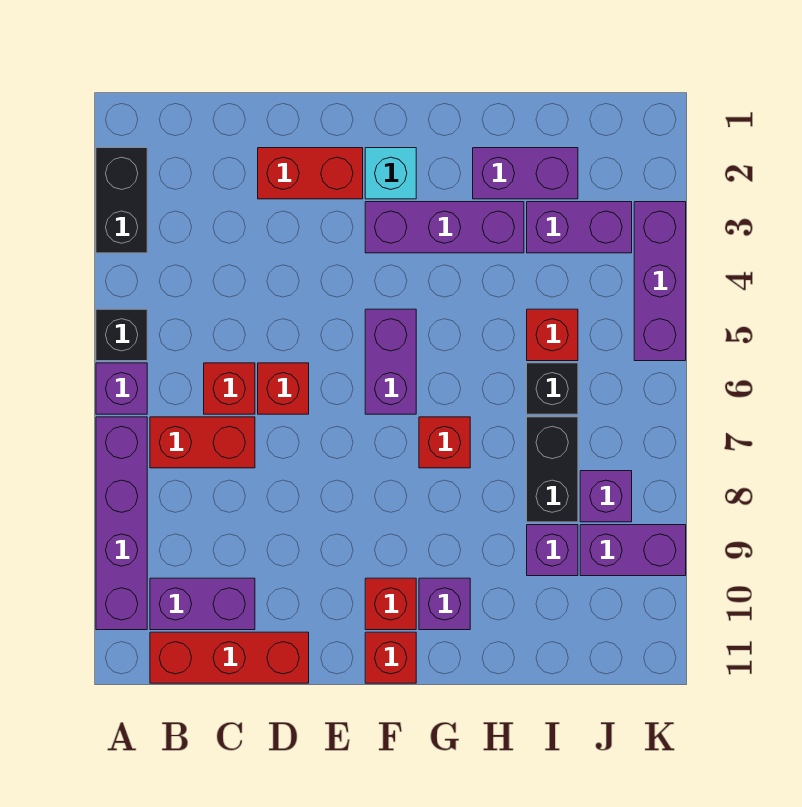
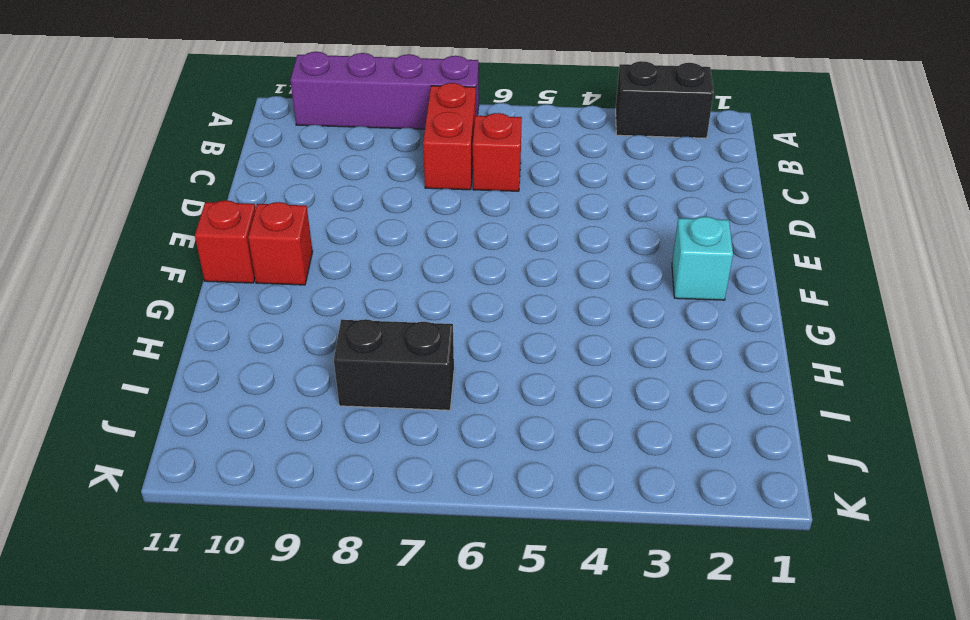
none -> black brick A5 level 1
none -> purple brick A6 level 1
none -> purple brick B10:C10 level 1

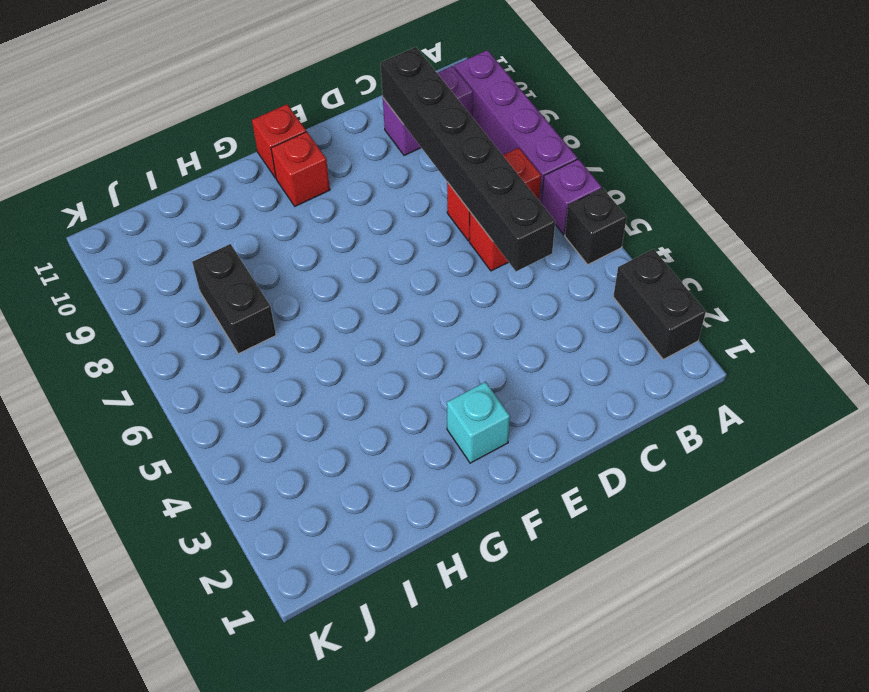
black brick C5:C10 level 2 -> none
none -> red brick B11:D11 level 1
none -> red brick D2:E2 level 1
none -> red brick D6 level 1

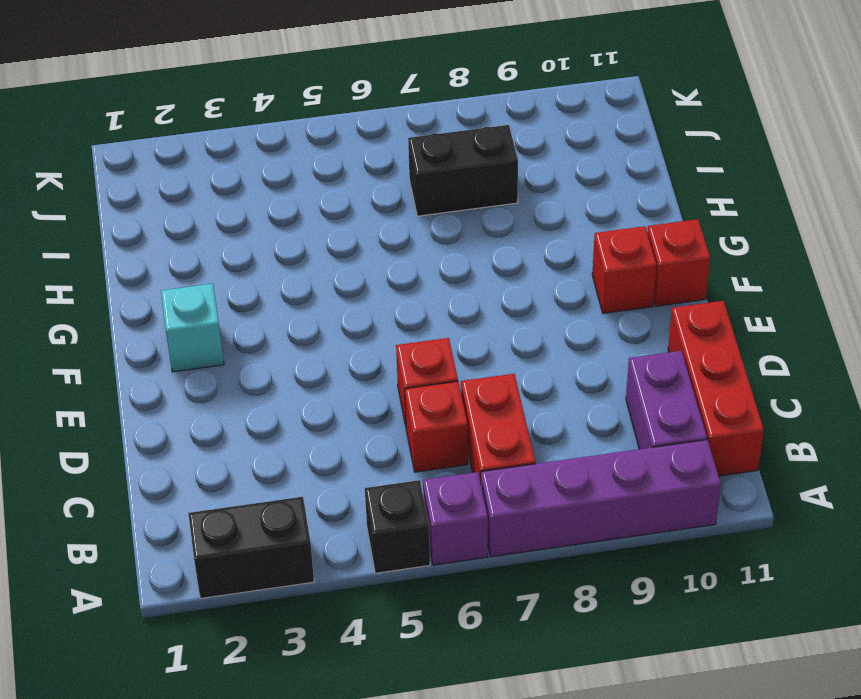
none -> red brick D2:E2 level 1
none -> purple brick F3:H3 level 1
none -> purple brick F5:F6 level 1

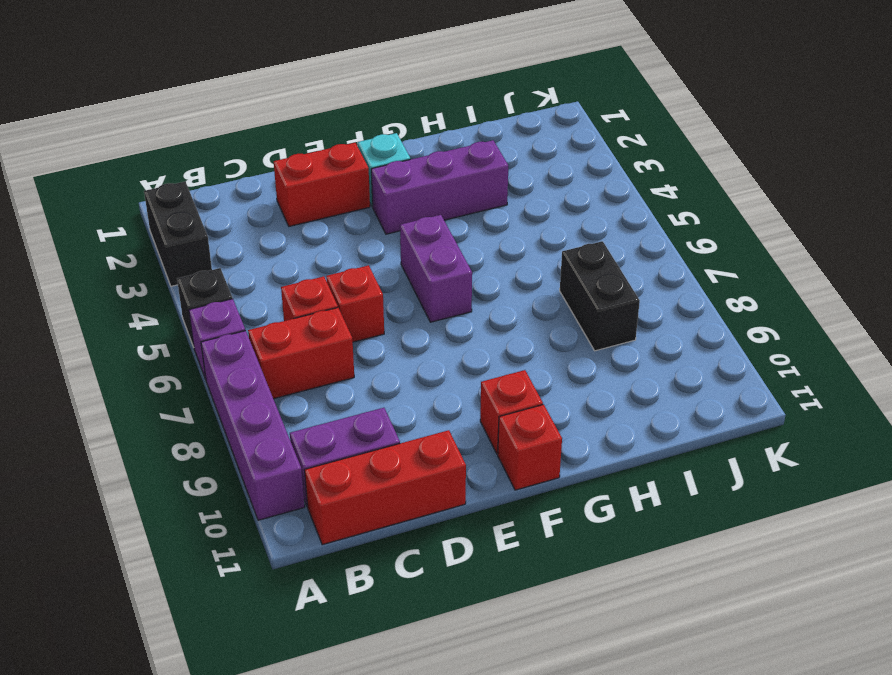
none -> red brick G7 level 1
none -> purple brick G10 level 1
none -> purple brick H2:I2 level 1

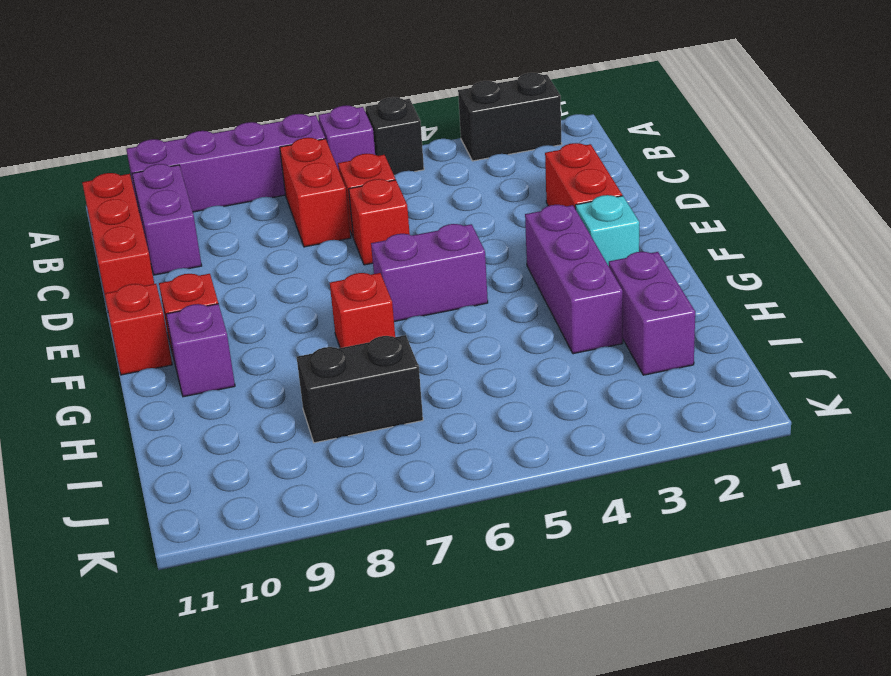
none -> purple brick I3:J3 level 1
none -> red brick I5 level 1
none -> black brick I6 level 1

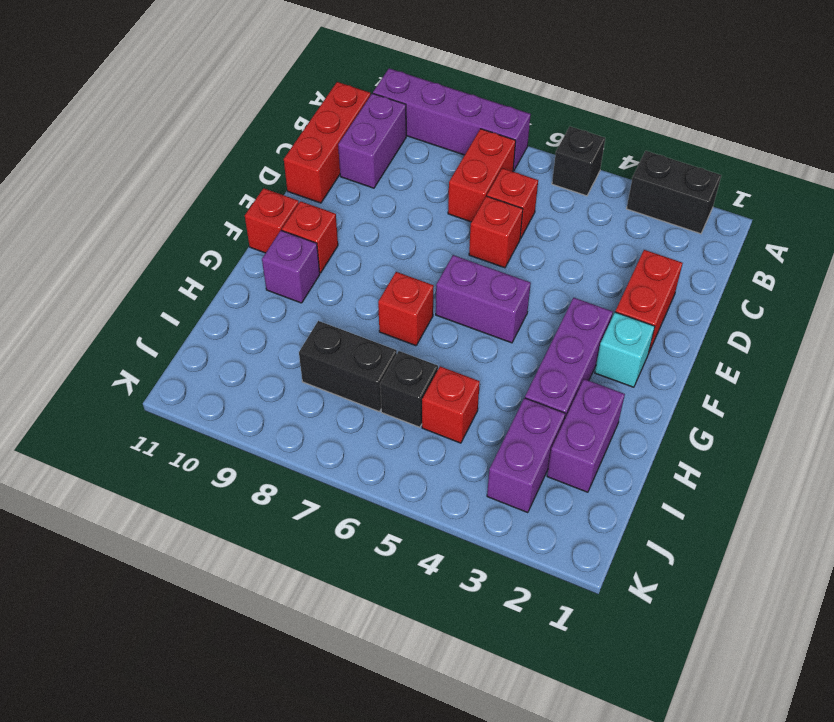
none -> purple brick A6 level 1
none -> purple brick I9 level 1
none -> purple brick J8 level 1

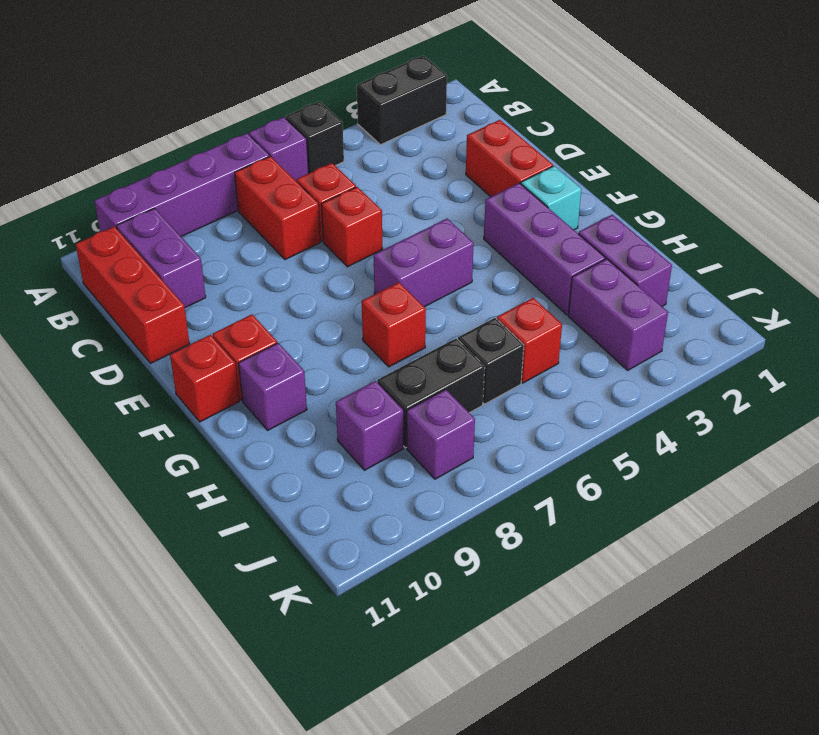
none -> purple brick J9:K9 level 1
none -> purple brick K3:K5 level 1

